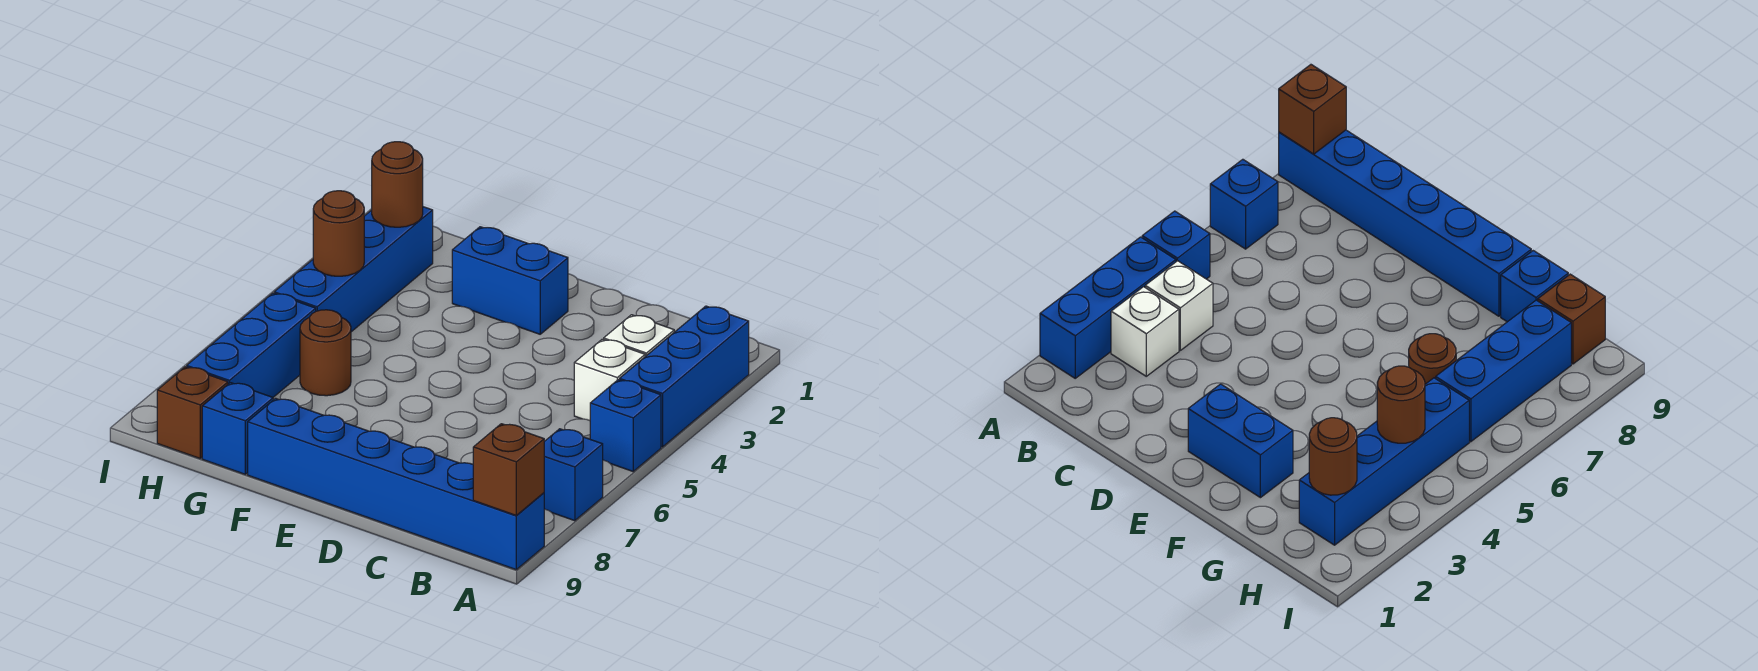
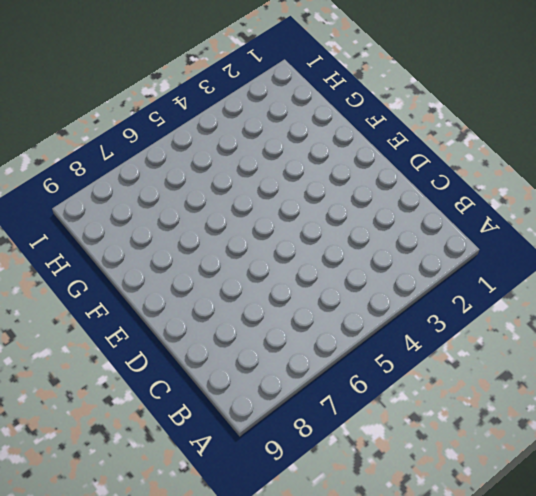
none -> blue brick A2:A4 level 1
none -> blue brick A5 level 1
none -> blue brick A7 level 1

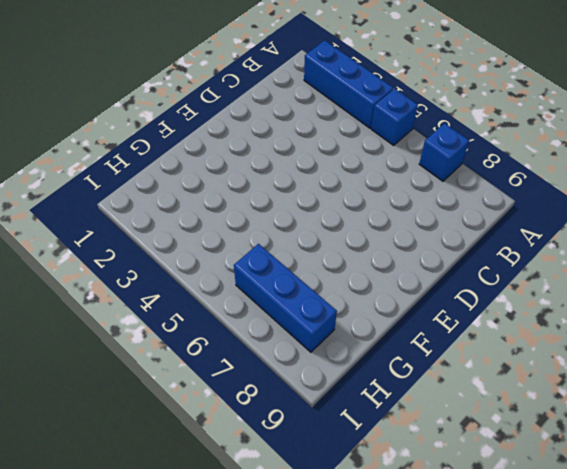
none -> blue brick A9:F9 level 1
none -> white brick B3 level 1
none -> white brick B4 level 1

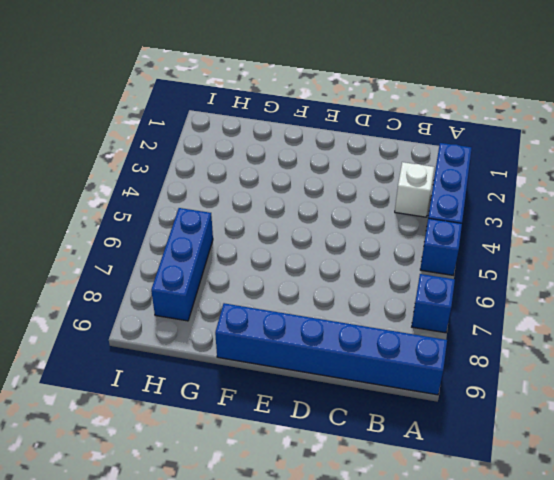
none -> white brick B4 level 1
none -> blue brick E2:F2 level 1
none -> brown round brick G6 level 1

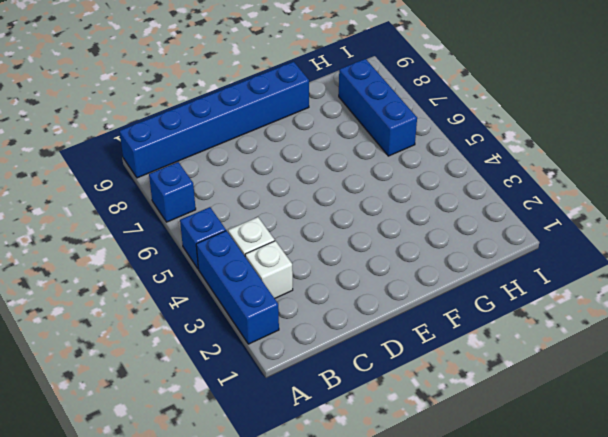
none -> blue brick E2:F2 level 1
none -> brown round brick G6 level 1
none -> blue brick G9 level 1

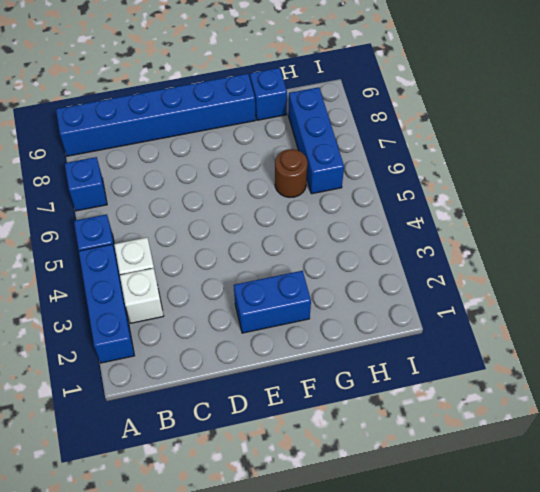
none -> blue brick H2:H5 level 1
none -> brown brick H9 level 1
none -> brown brick A9 level 2

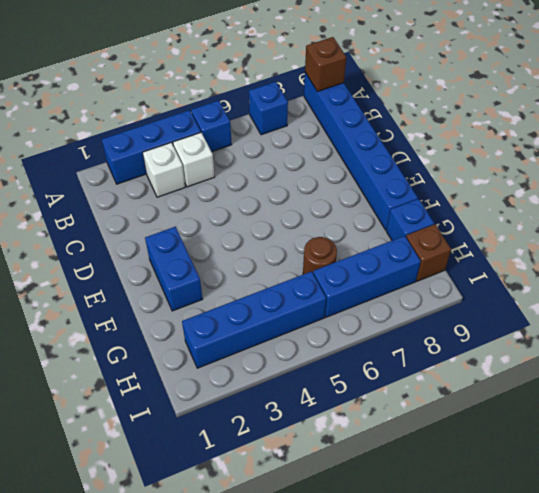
none -> brown round brick H2 level 2
none -> brown round brick H4 level 2

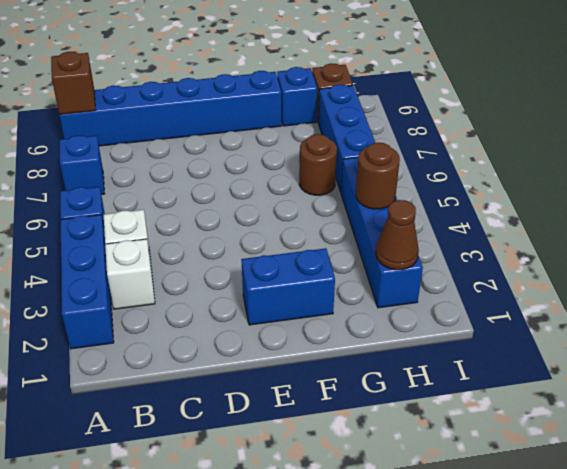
brown cone H2 level 2 -> brown round brick H2 level 2

